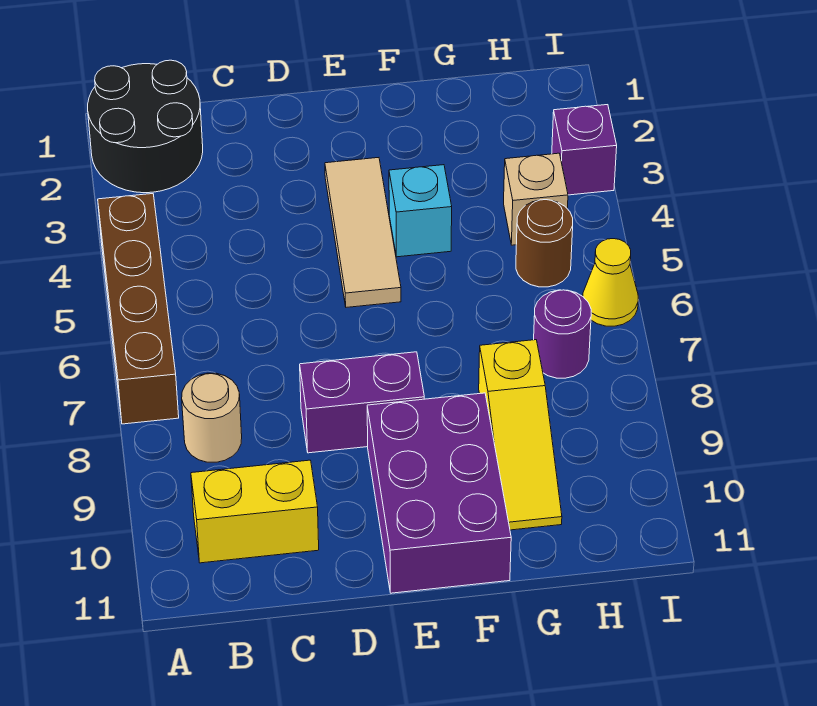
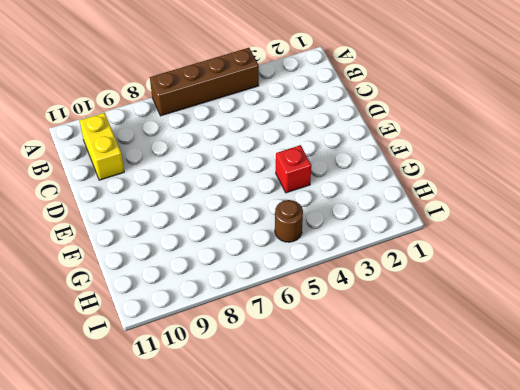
red brick F4 level 1 -> cyan brick F4 level 1
none -> black round brick A1:B2 level 1
none -> tan round brick B8 level 1
none -> purple brick D8:E8 level 1

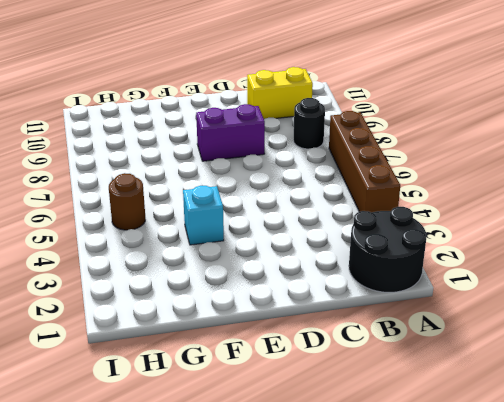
black round brick B8 level 1 -> tan round brick B8 level 1
none -> tan tile E3:E5 level 1
none -> purple brick E9:F11 level 1
none -> yellow slope G8:G10 level 1 top 8

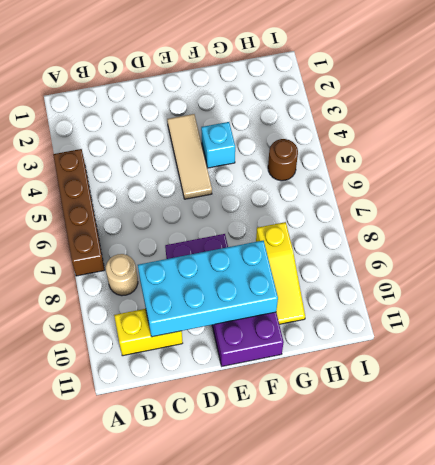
cyan brick C9:F10 level 2 -> none
none -> black round brick A1:B2 level 1
none -> tan brick H4 level 1
none -> purple round brick H7 level 1

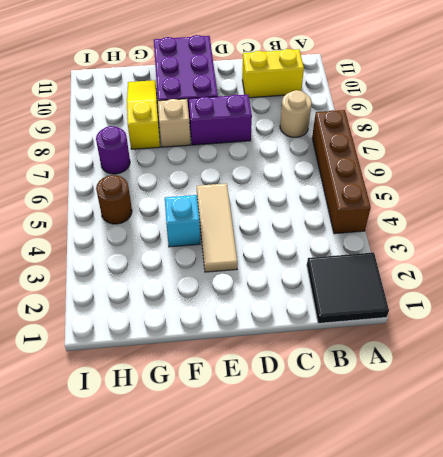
black tile A1:B2 level 1 -> black round brick A1:B2 level 1
tan brick F8 level 1 -> tan brick H4 level 1
none -> purple brick I3 level 1
none -> yellow cone I6 level 1

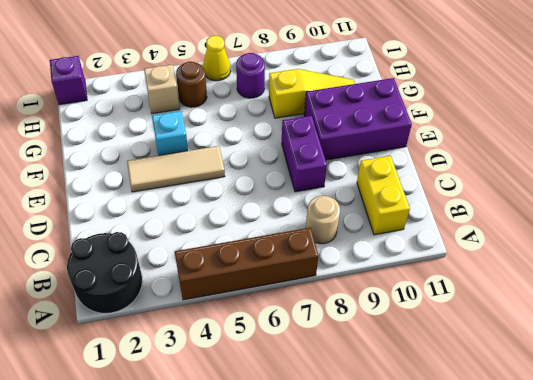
purple brick I1 level 1 -> purple brick I3 level 1

